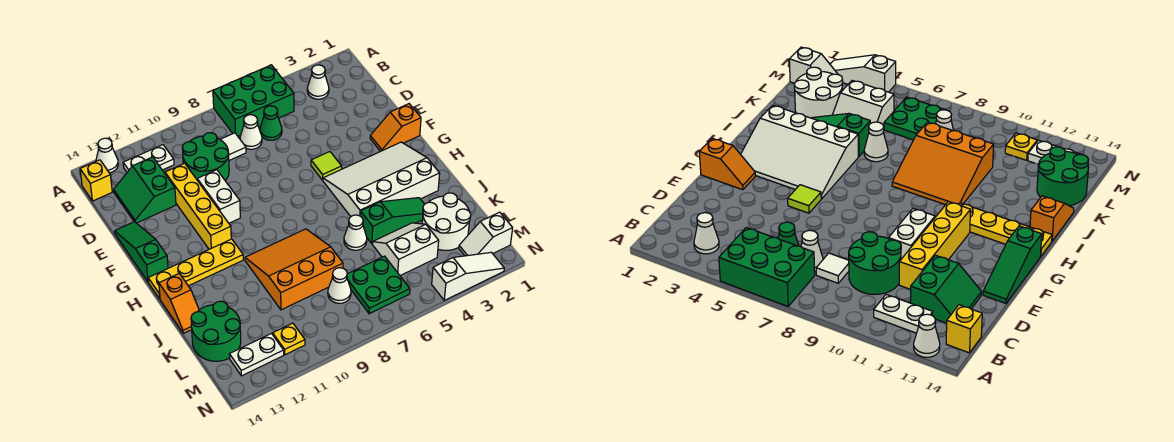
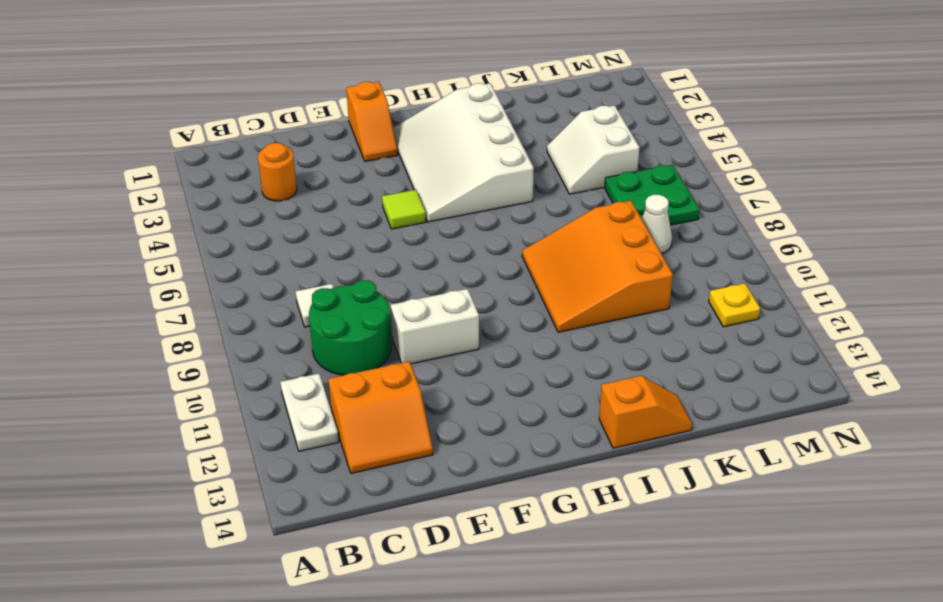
orange round brick C3 level 1 -> none
orange slope C12:D13 level 1 top 12 -> green slope C12:D13 level 1 top 12
none -> green brick A5:B7 level 1
none -> white cone A13 level 1
none -> white cone B3 level 1
none -> yellow brick B14 level 1

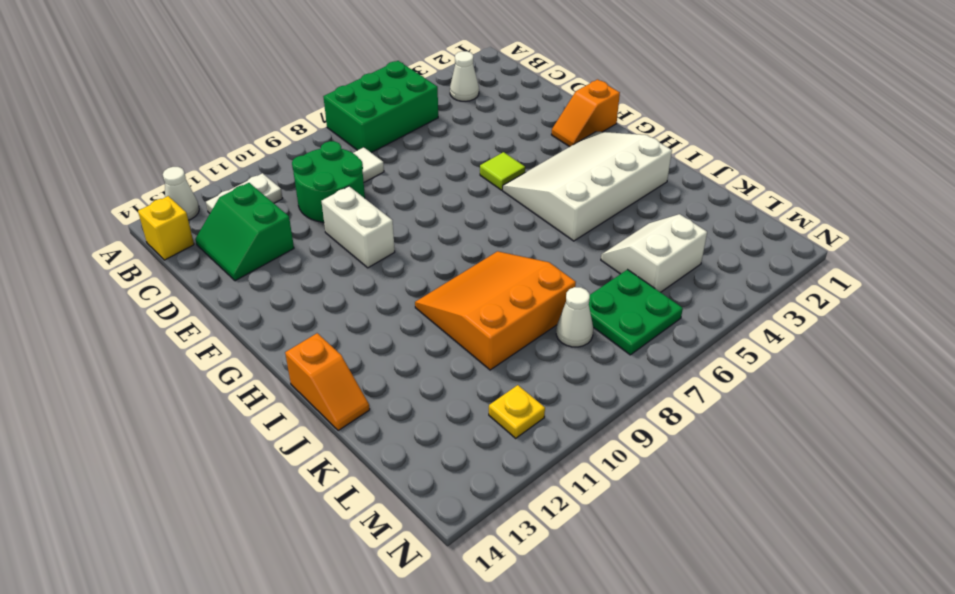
none -> green cone C6 level 1
none -> white cone C7 level 1
none -> yellow brick D11:G11 level 1
none -> green slope E14:G14 level 1 top G

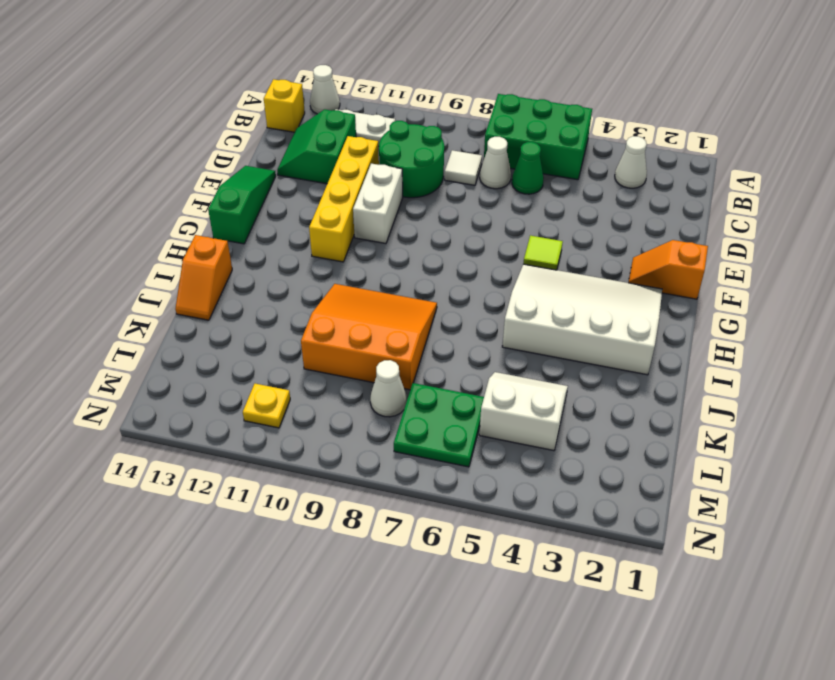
none -> yellow plate H11:H14 level 1
none -> green slope J3:J5 level 1 top 5
none -> white cone J6 level 1
none -> white round brick K2:L3 level 1

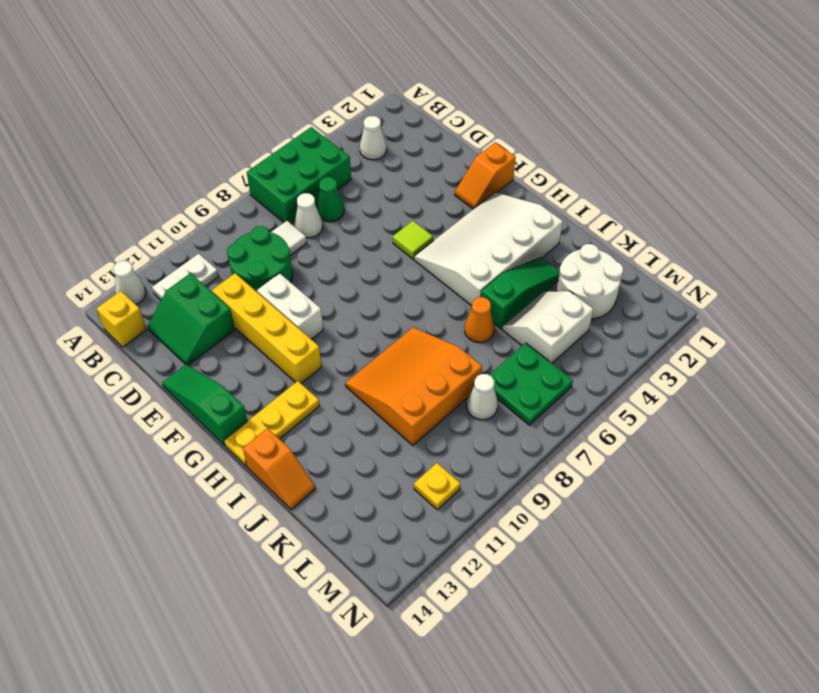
yellow plate H12:H14 level 1 -> yellow plate H11:H14 level 1
orange cone J6 level 1 -> white cone J6 level 1
none -> green round brick K13:L14 level 1
none -> white slope M1:M2 level 1 top 1
none -> white plate M12:M13 level 1
none -> white slope N2:N4 level 1 top 4

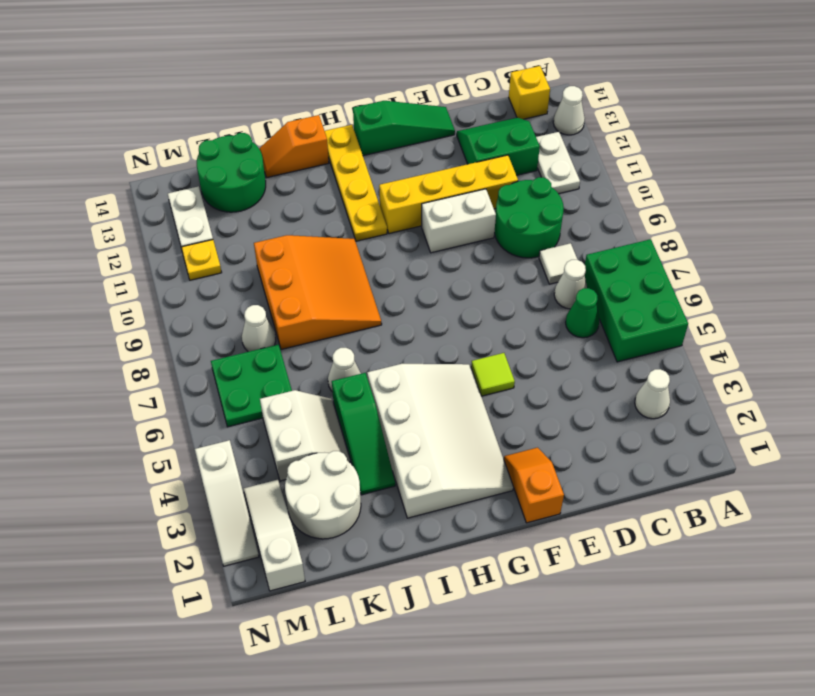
white slope M1:M3 level 1 top 1 -> white slope M1:M2 level 1 top 1

